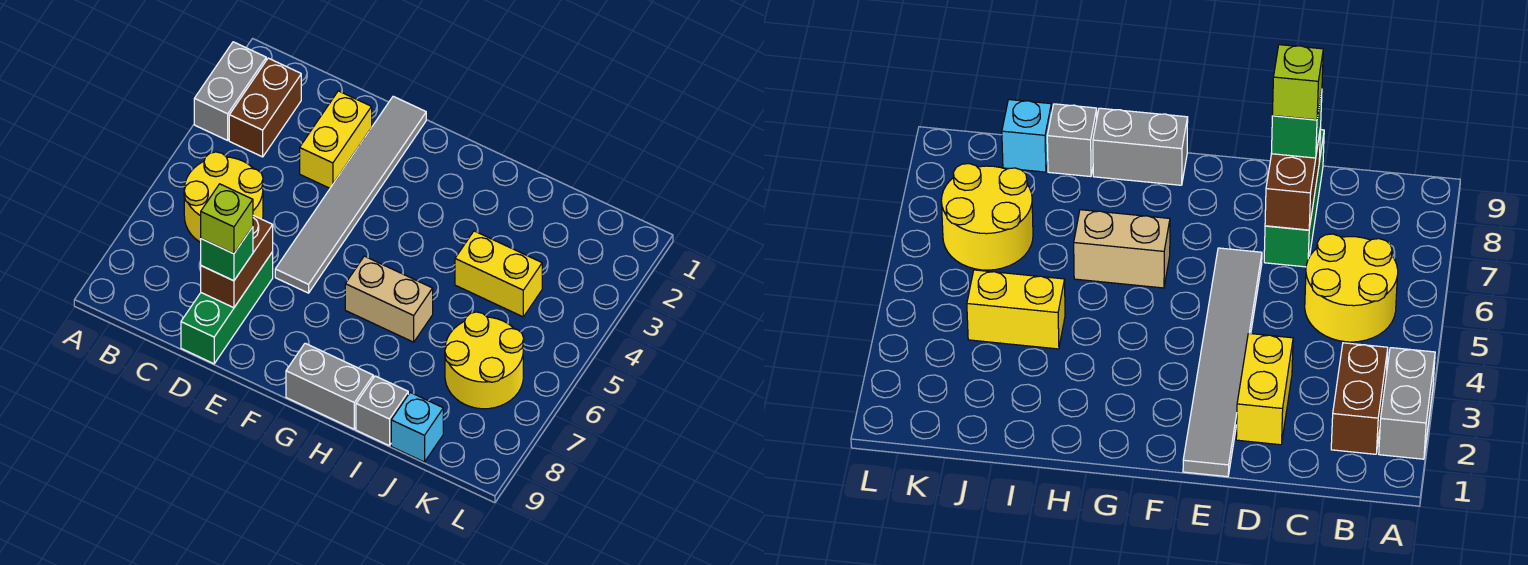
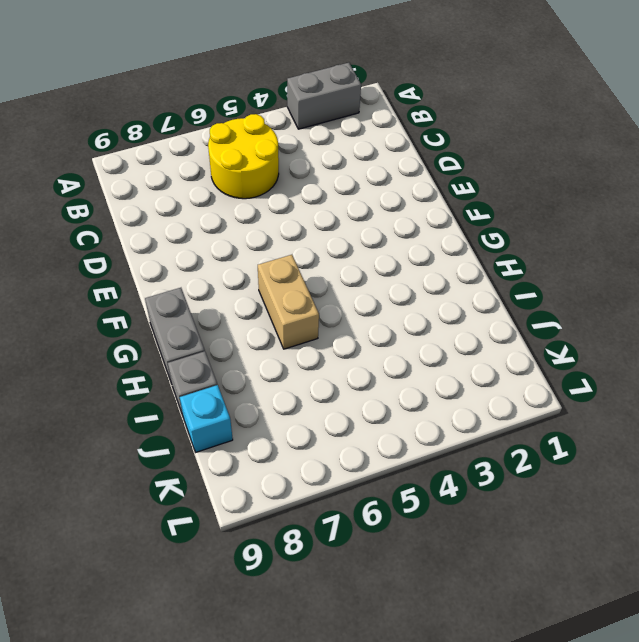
none -> brown brick B2:B3 level 1
none -> yellow brick D2:D3 level 1
none -> green brick D7:D9 level 1

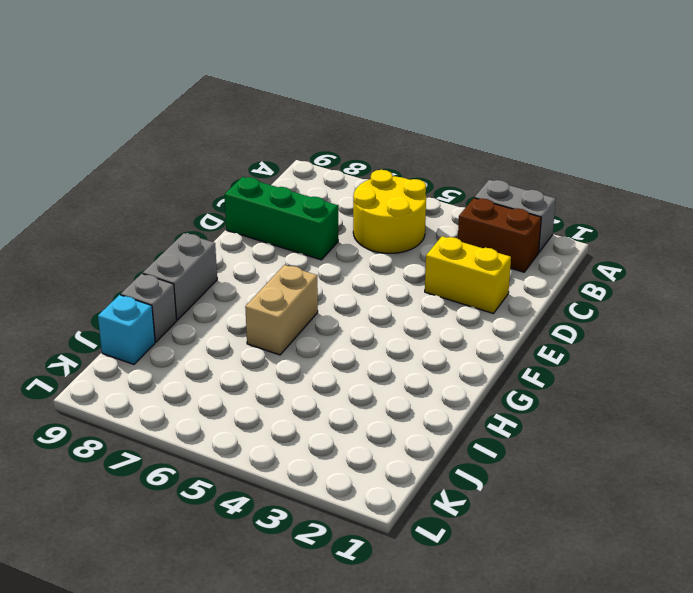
none -> grey tile E1:E6 level 1
none -> yellow brick I4:J4 level 1
none -> yellow round brick J6:K7 level 1

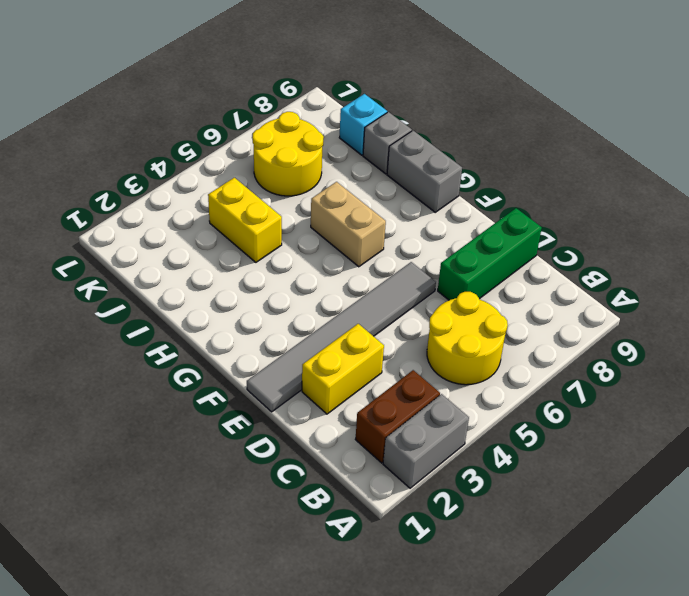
none -> brown brick D7:D8 level 2
none -> green brick D8 level 3
none -> lime brick D8 level 4

